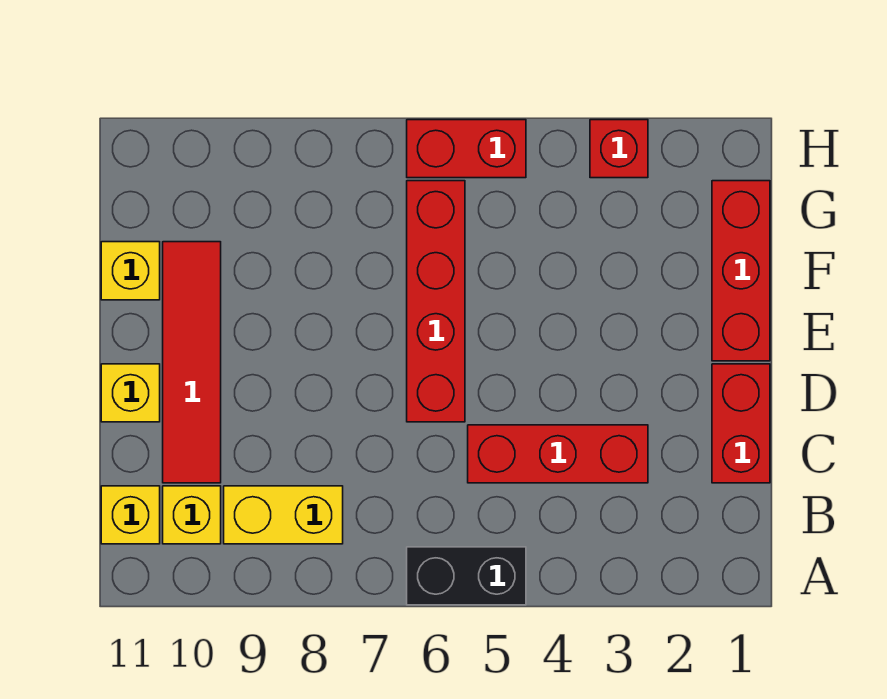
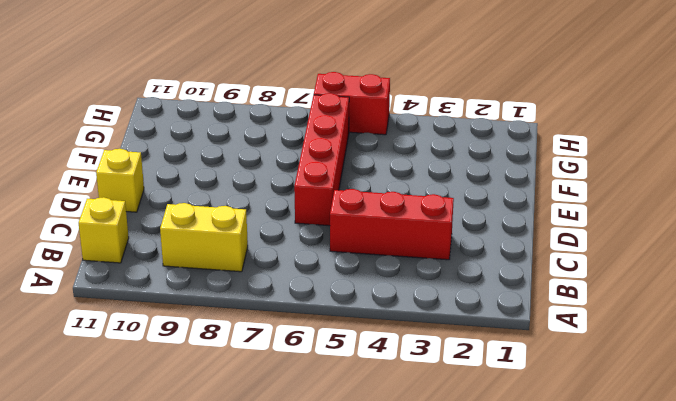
none -> black brick A5:A6 level 1
none -> yellow brick B10 level 1
none -> red brick C1:D1 level 1

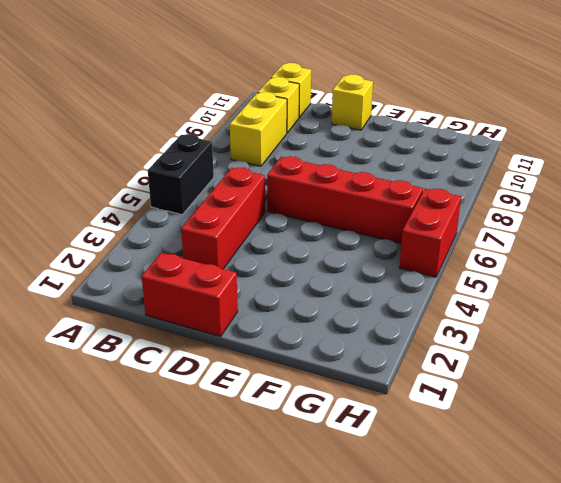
none -> red tile C10:F10 level 1
none -> red brick E1:G1 level 1
none -> yellow brick F11 level 1

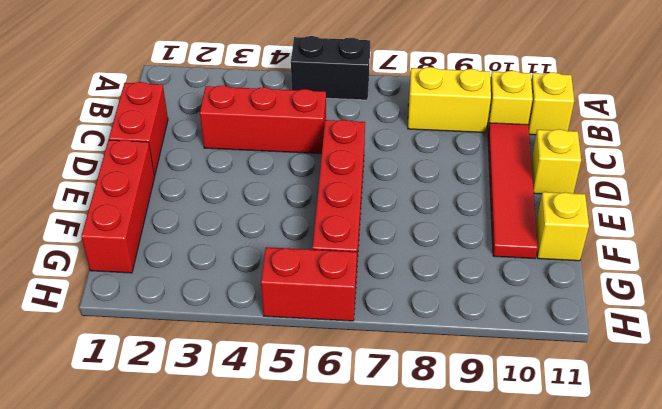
none -> red brick H3 level 1

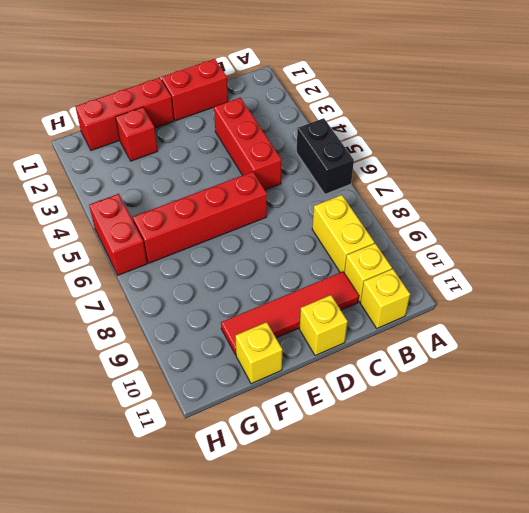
red brick F2 level 1 -> red brick H3 level 1

